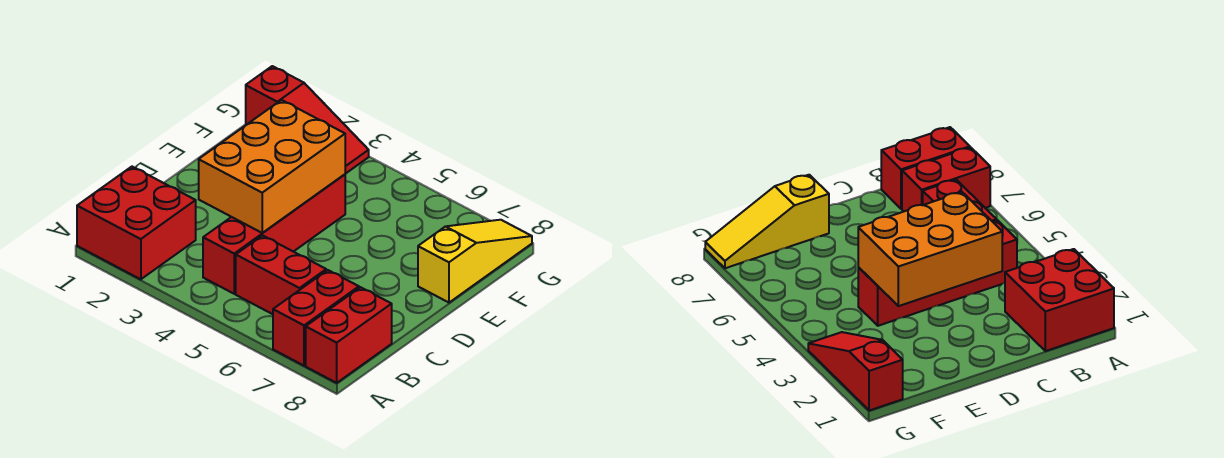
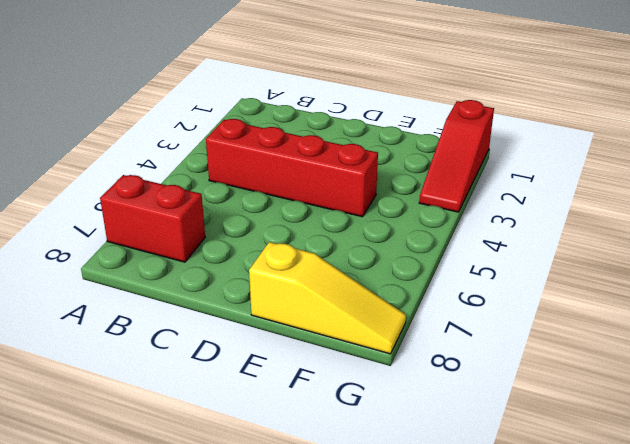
none -> red brick A1:B2 level 1
none -> red brick A8:B8 level 1

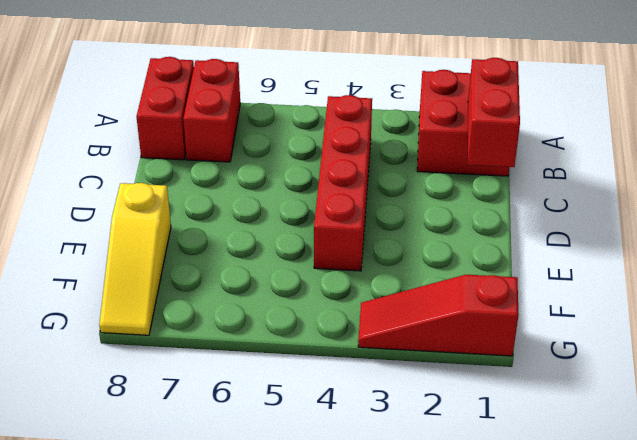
red brick B1:C1 level 2 -> red brick B5:B6 level 1
none -> orange brick C3:E4 level 2

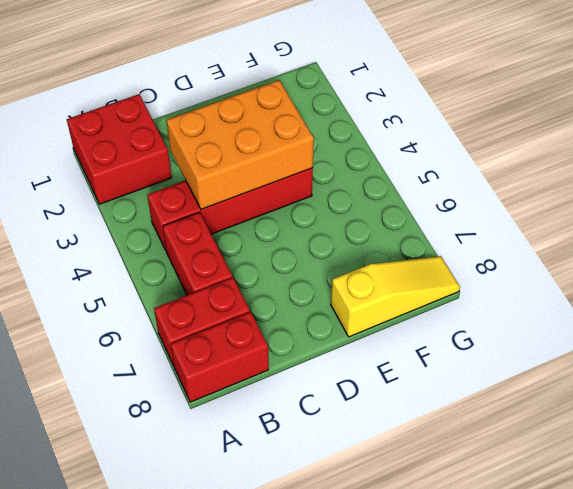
none -> red slope G1:G3 level 1 top 1

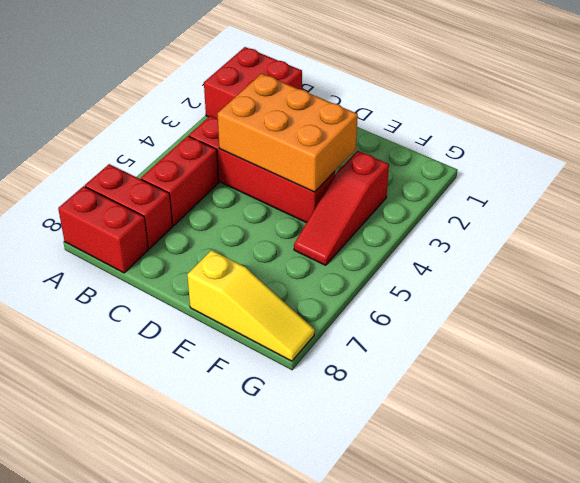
red slope F3:F5 level 1 top 3 -> red slope G1:G3 level 1 top 1

